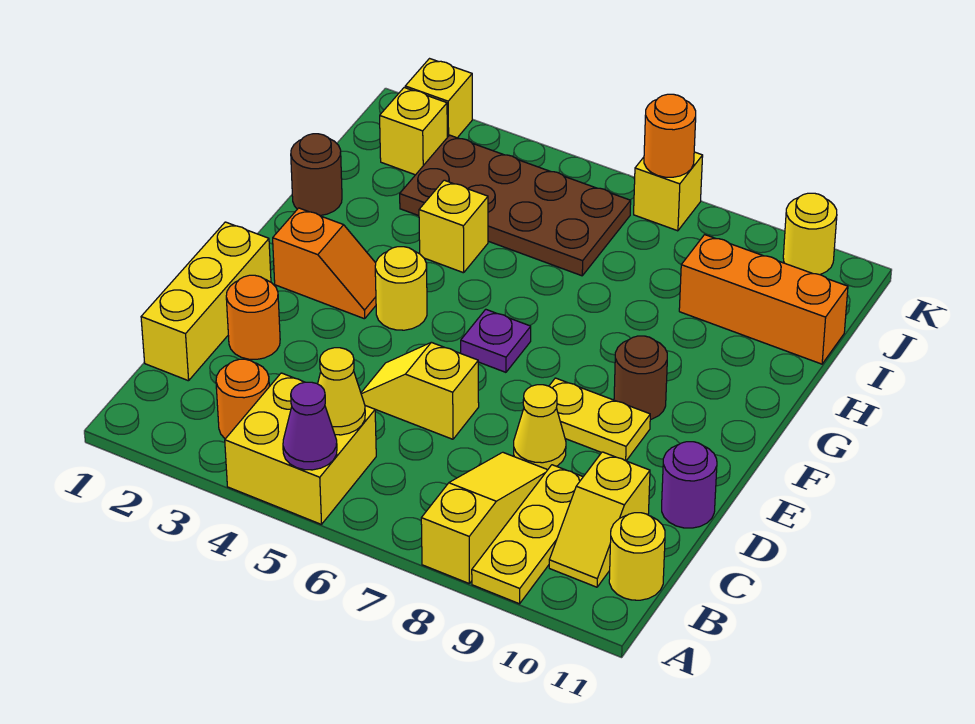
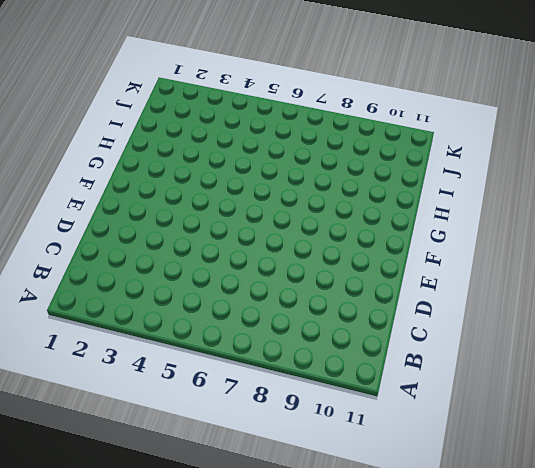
none -> yellow brick A4:B5 level 1
none -> yellow slope A8:C8 level 1 top A
none -> yellow plate A9:C9 level 1

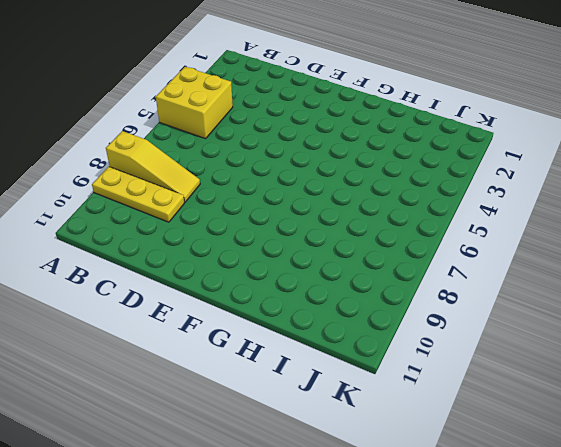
none -> orange round brick B3 level 1
none -> yellow slope B10:C10 level 1 top C
none -> yellow round brick B11 level 1

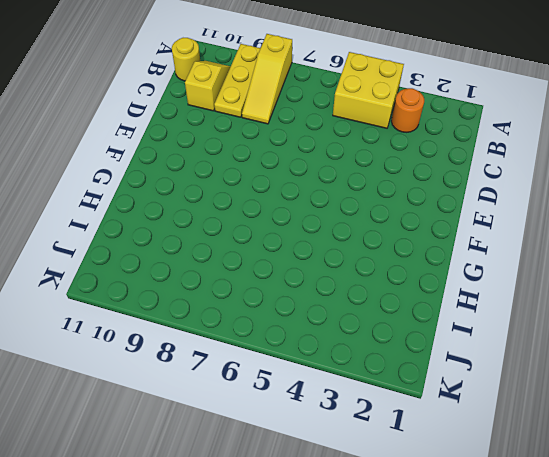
none -> yellow brick C1:E1 level 1
none -> orange round brick D2 level 1
none -> yellow slope D5:D6 level 1 top 6

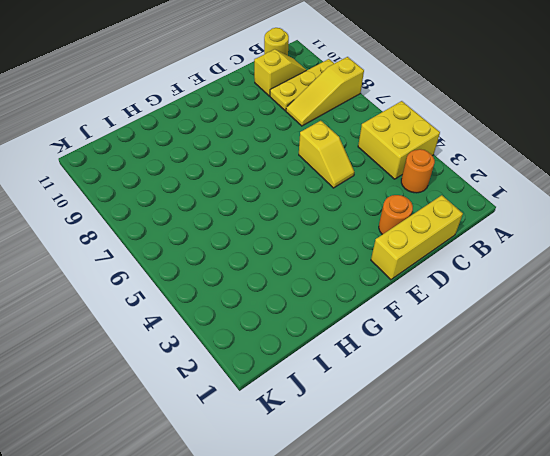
none -> yellow cone D8 level 1
none -> purple round brick D11 level 1
none -> yellow plate E8:E9 level 1

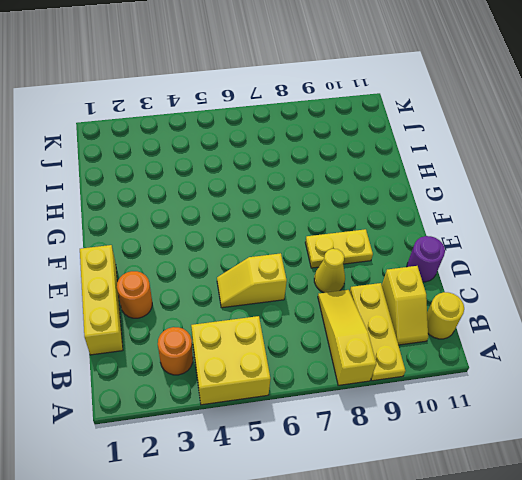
none -> orange slope F2:F3 level 1 top 2
none -> yellow round brick F4 level 1
none -> purple plate F6 level 1

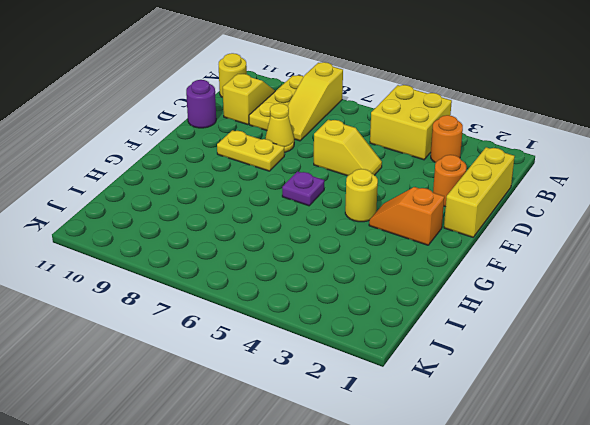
none -> brown round brick F9 level 1
none -> brown round brick H1 level 1
none -> yellow brick H4 level 1

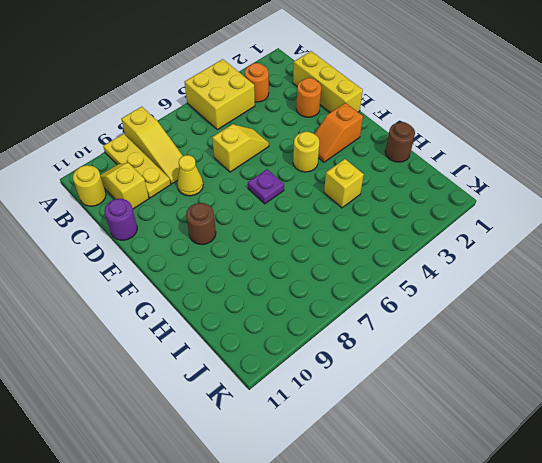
none -> yellow plate E8:E9 level 1
none -> brown plate I3:J6 level 1
none -> orange brick I9:I11 level 1

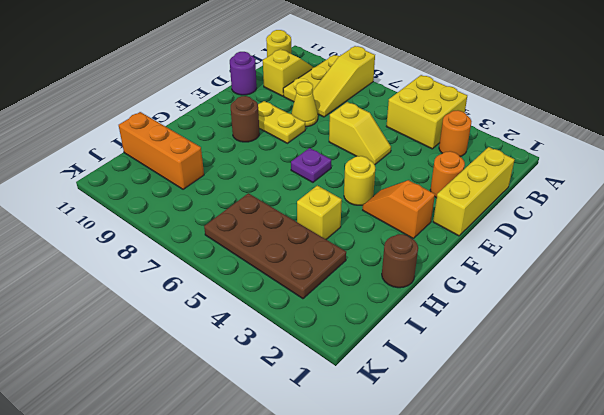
none -> yellow brick J2 level 1
none -> yellow brick K2 level 1
none -> yellow brick K7 level 1

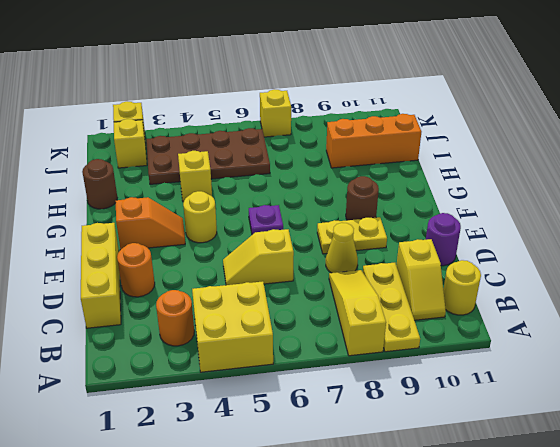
none -> yellow round brick K10 level 1
none -> purple cone A5 level 2
none -> yellow cone B5 level 2

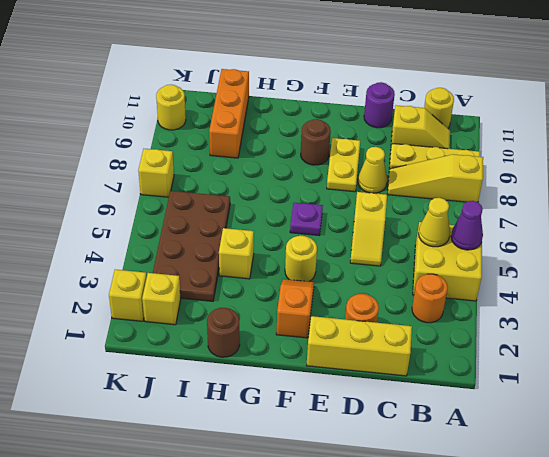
none -> orange round brick K7 level 2

